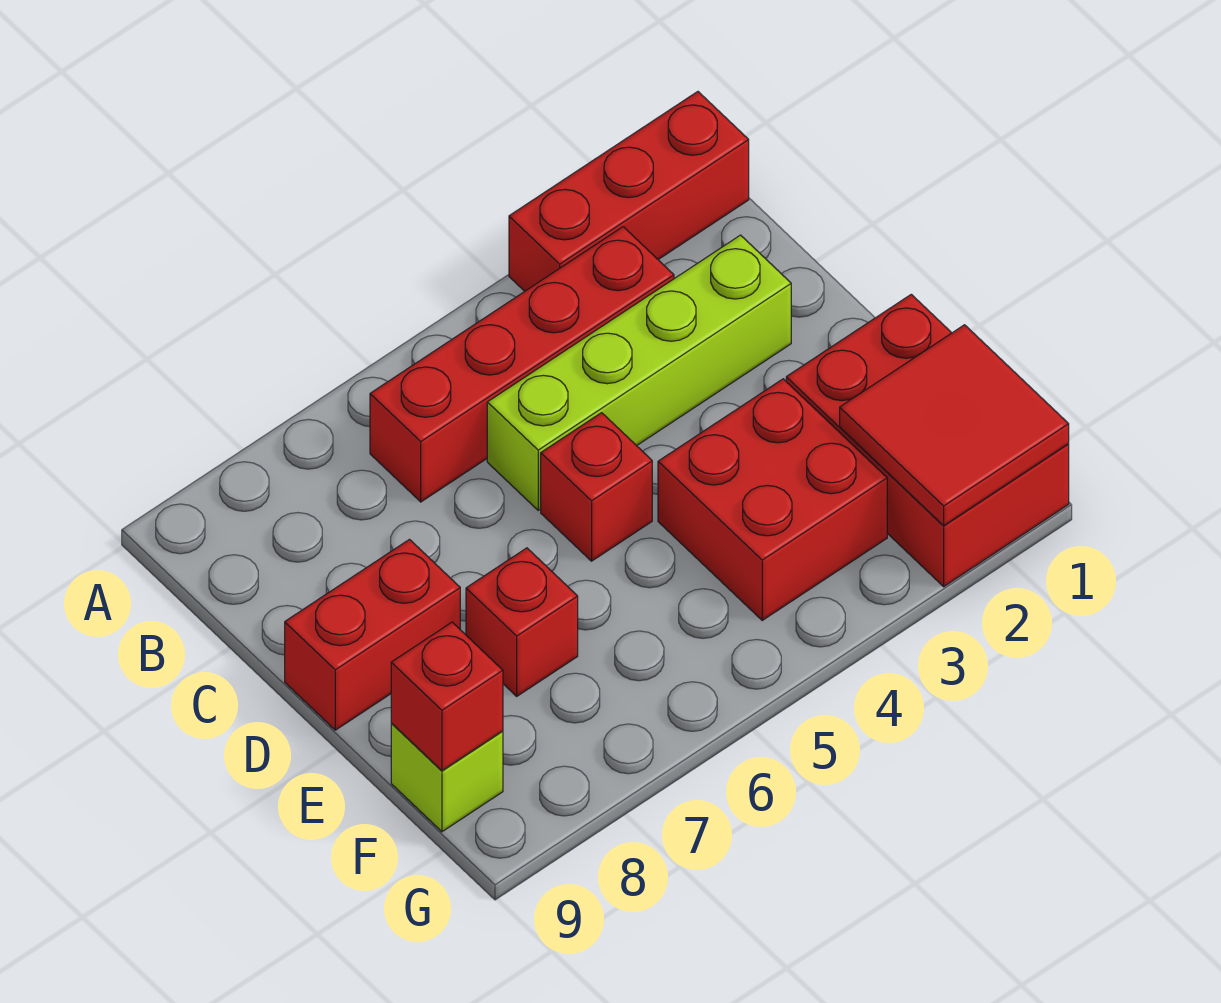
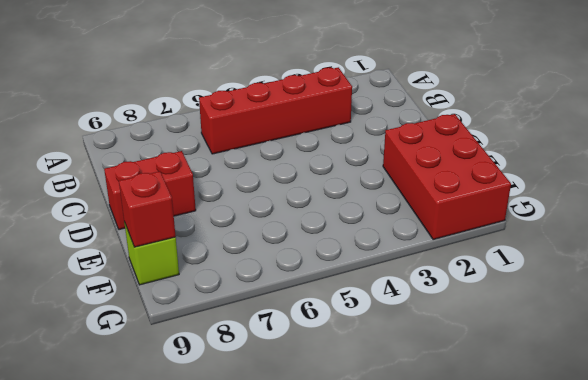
none -> red brick A1:A3 level 1
none -> lime brick C2:C5 level 1

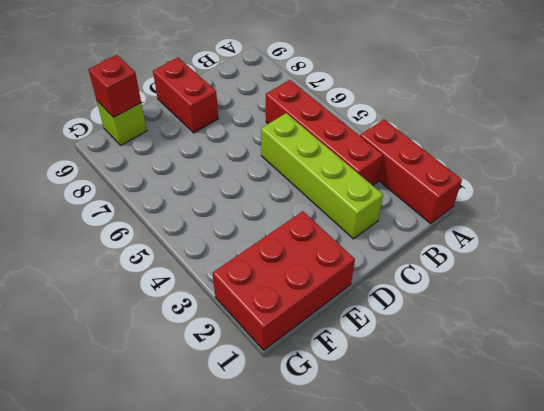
none -> red brick D5 level 1
none -> red brick E3:F4 level 1

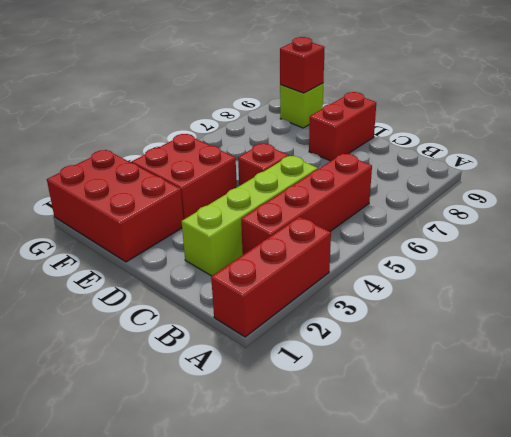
none -> red brick E7 level 1
none -> red tile F1:G2 level 2

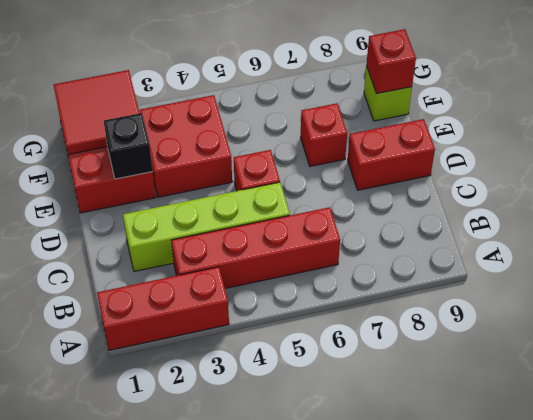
black brick E2 level 2 -> none

